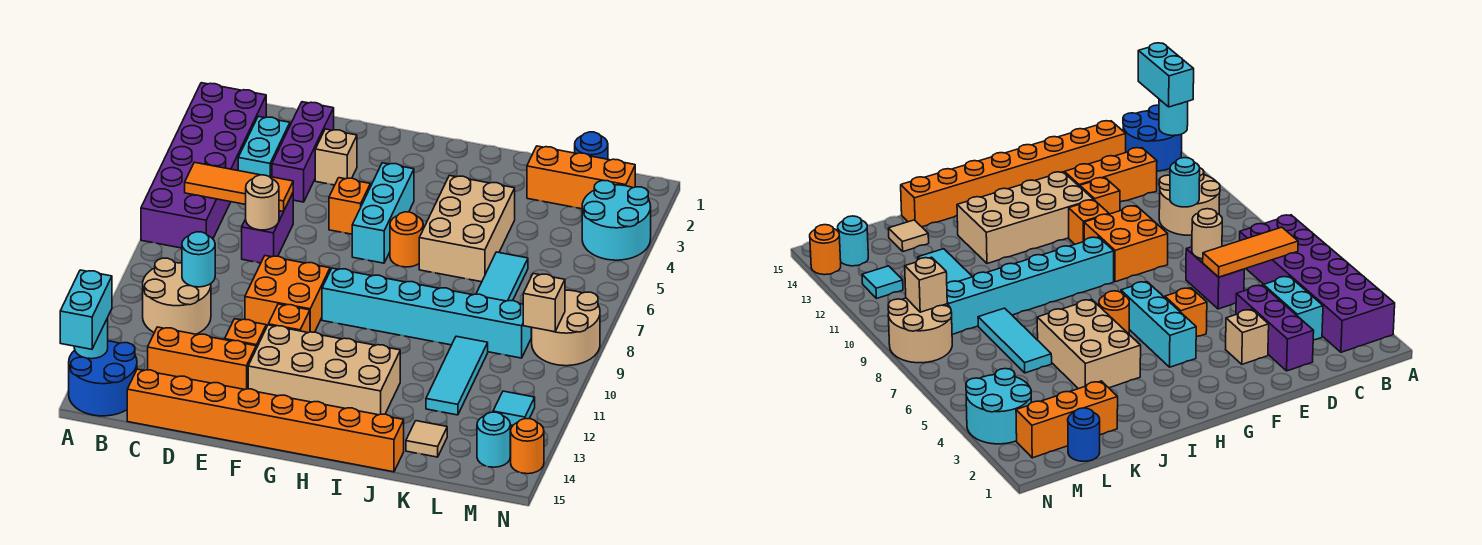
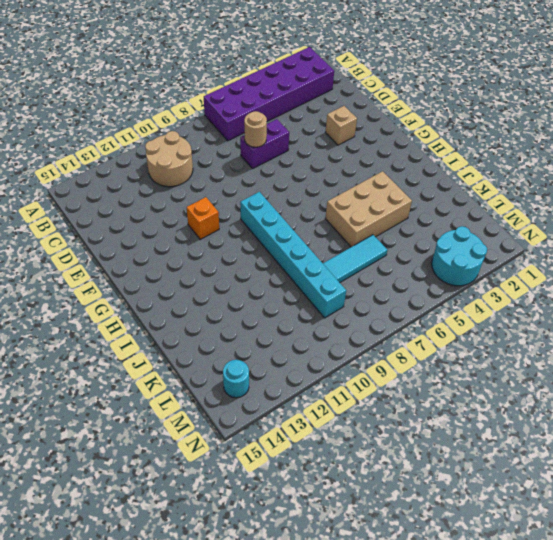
none -> blue round brick A14:B15 level 1
none -> cyan brick C3:C4 level 1
none -> orange brick C13:E13 level 1
none -> orange brick C15:J15 level 1

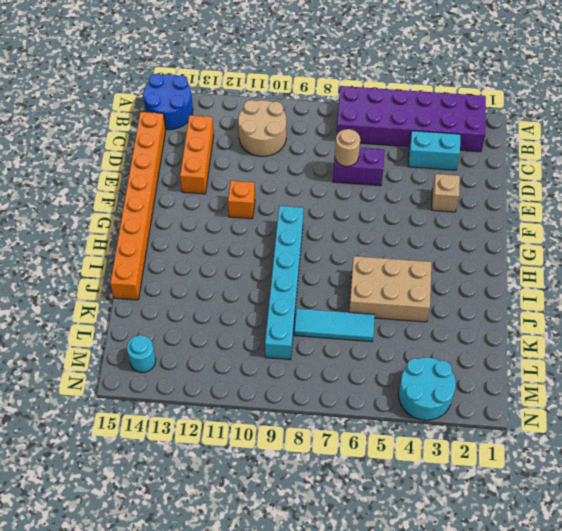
none -> purple brick D2:D4 level 1
none -> orange brick E9:F10 level 1
none -> orange brick E12 level 1
none -> orange brick F5 level 1

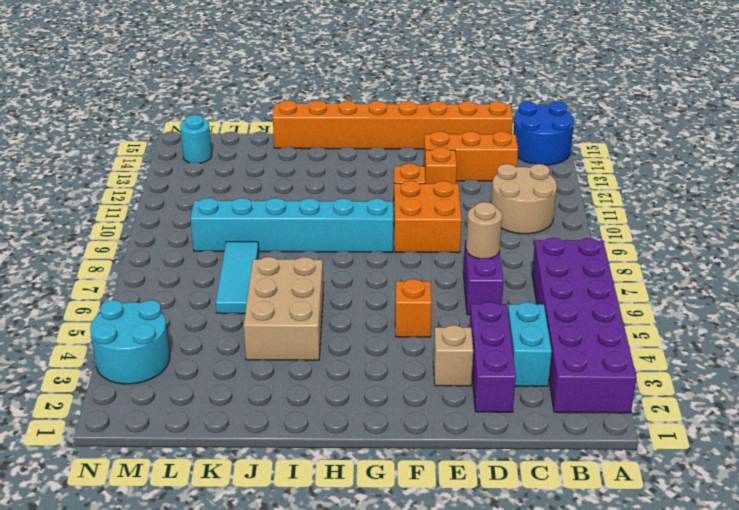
none -> tan brick F12:I13 level 1
none -> cyan brick G4:G6 level 1
none -> orange round brick H6 level 1
none -> orange brick K2:M2 level 1

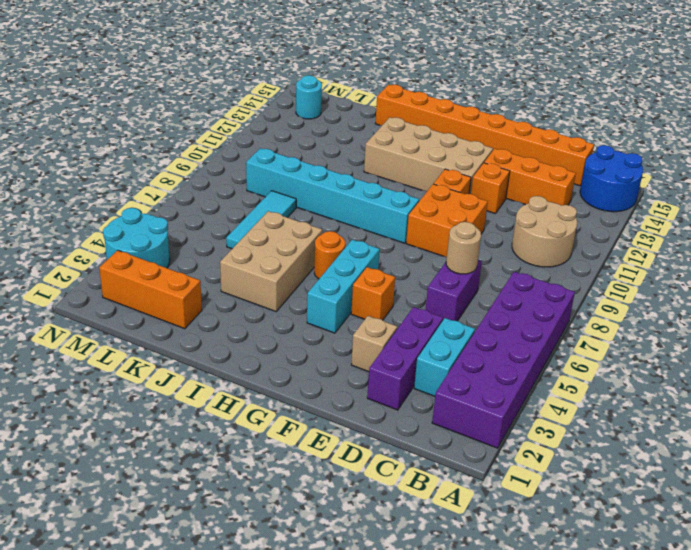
none -> cyan tile K10:K12 level 1
none -> tan tile K14 level 1
none -> blue round brick L1 level 1
none -> tan round brick M8:N9 level 1

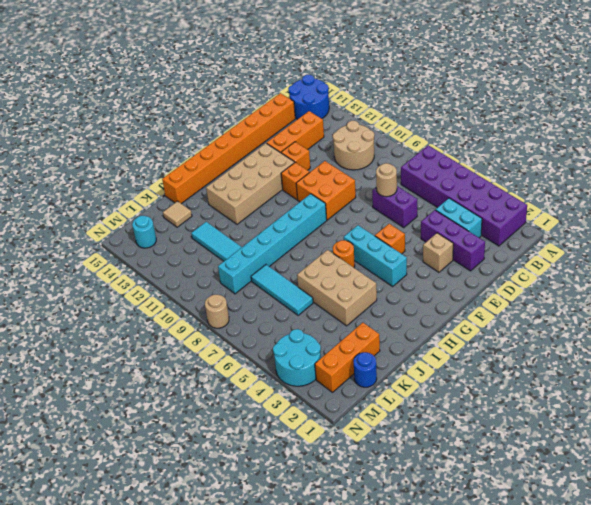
tan round brick N8 level 1 -> tan round brick M8:N9 level 1
none -> cyan tile M12 level 1
none -> orange round brick N14 level 1
none -> cyan round brick A14 level 2
none -> orange tile B6:D6 level 2

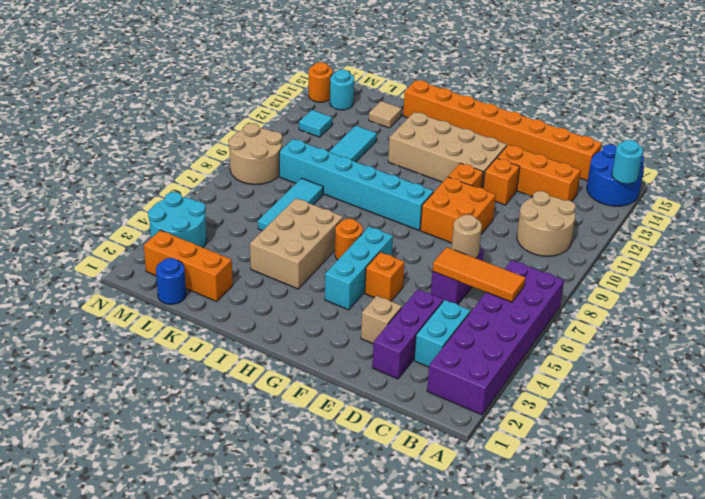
none -> cyan round brick C10 level 2
none -> tan brick M9 level 2
none -> cyan brick A14:A15 level 3

